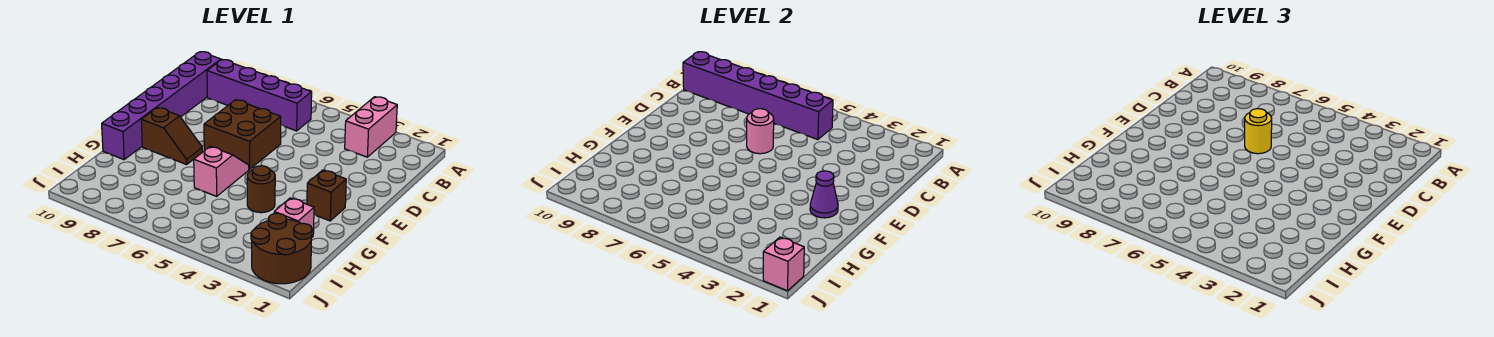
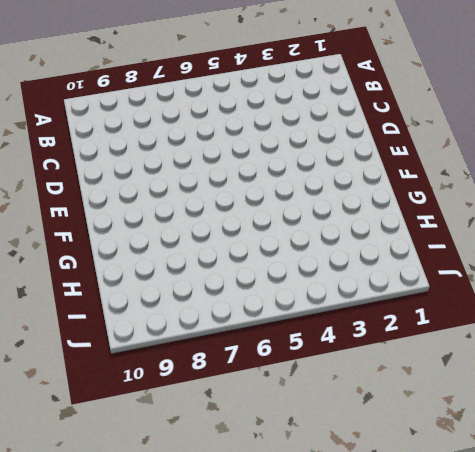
none -> pink brick A3:B3 level 1
none -> purple brick B6:B9 level 1
none -> purple brick B10:G10 level 1

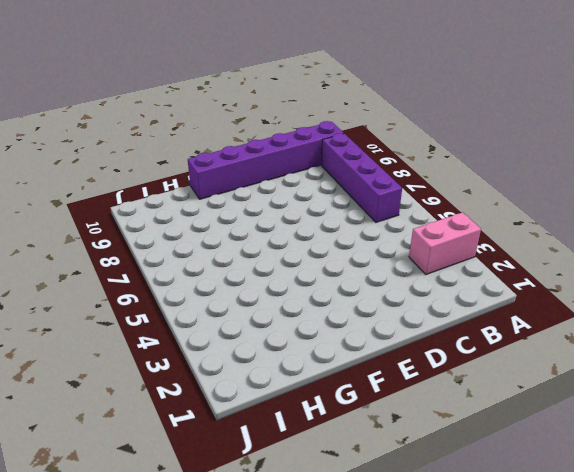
none -> brown brick D6:E7 level 1
none -> brown brick F2 level 1
none -> pink slope F6:G6 level 1 top G

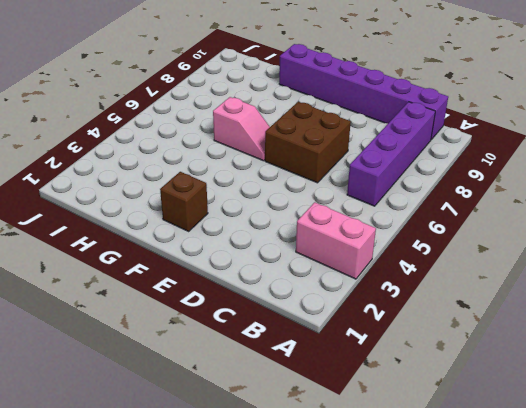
none -> brown slope F8:F9 level 1 top 9
none -> brown round brick G4 level 1
none -> pink brick H2 level 1

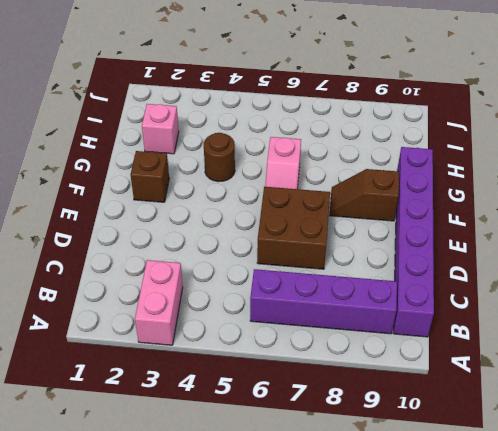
none -> brown round brick I1:J2 level 1
none -> purple brick B5:B10 level 2
none -> pink round brick D6 level 2

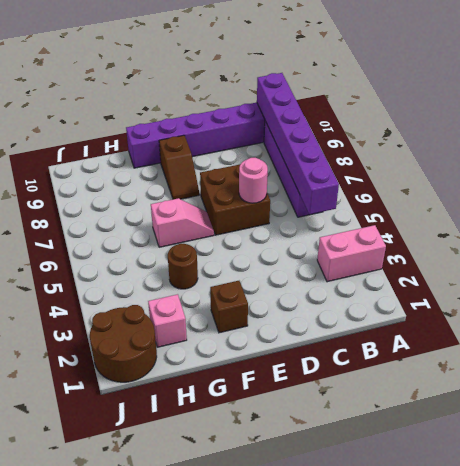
none -> purple cone F2 level 2
none -> pink brick J1 level 2
none -> yellow round brick D6 level 3

